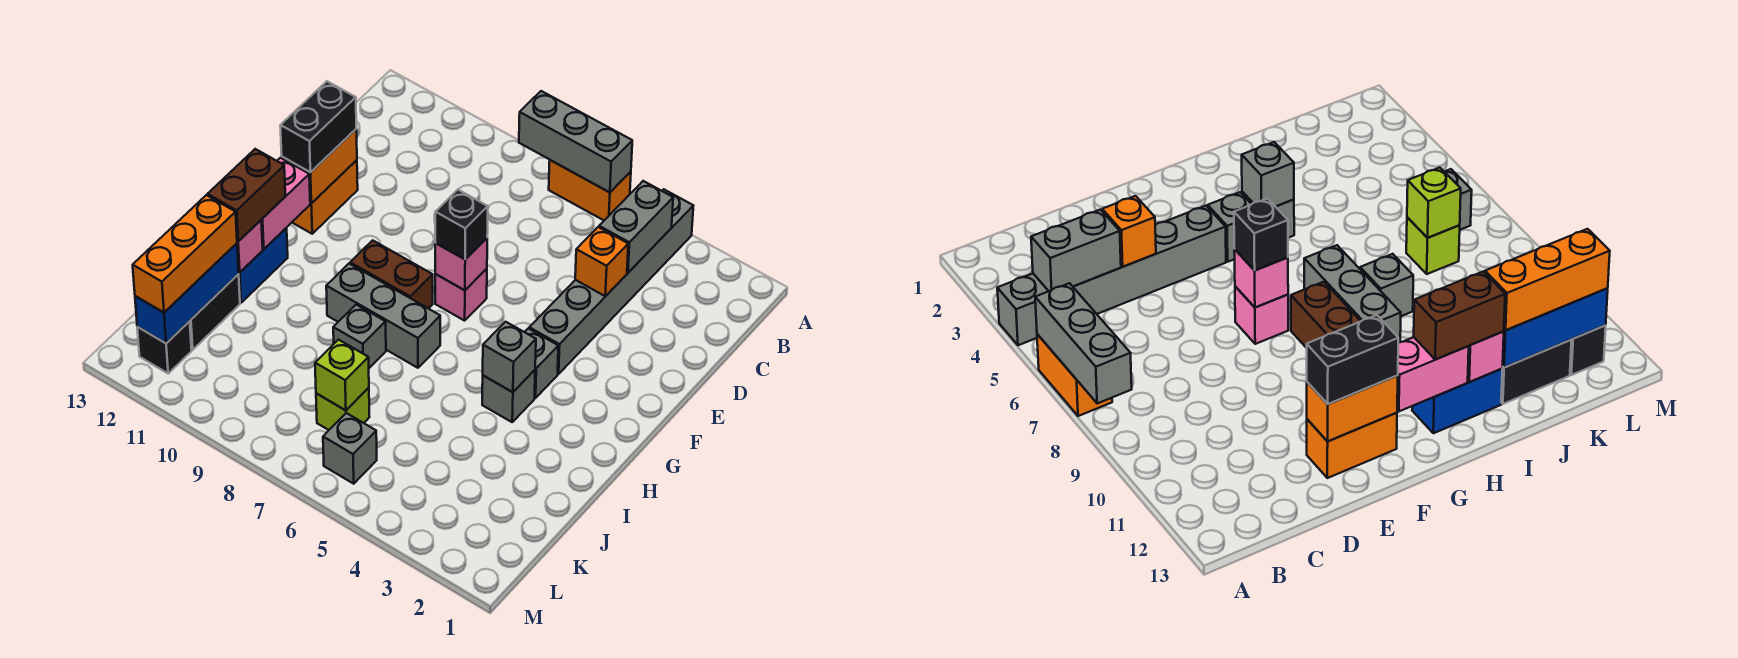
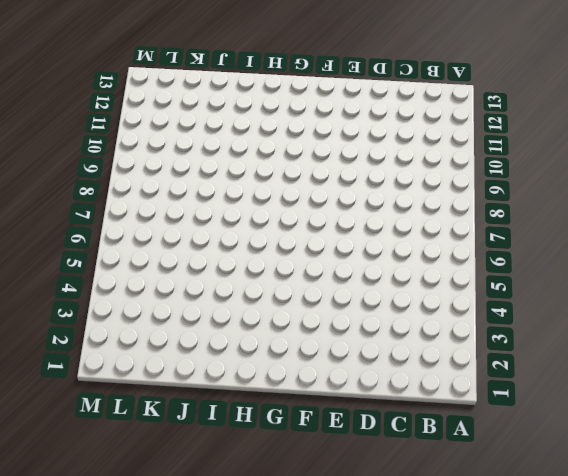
none -> grey brick A4:F4 level 1
none -> orange brick A6:A7 level 1
none -> orange brick E12:F12 level 1

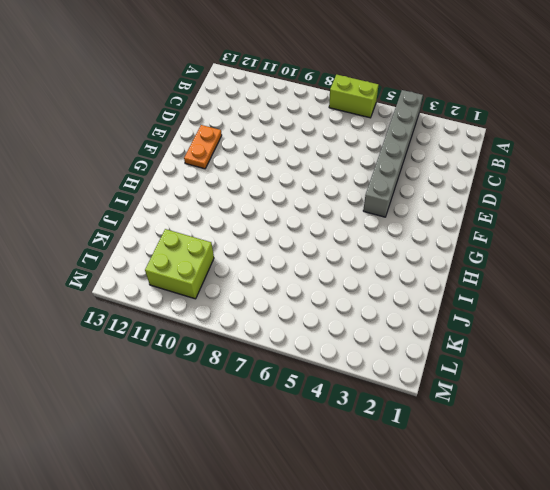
lime brick A6:A7 level 1 -> orange brick A6:A7 level 1
orange plate E12:F12 level 1 -> orange brick E12:F12 level 1
lime brick K10:L11 level 1 -> none
none -> pink brick F7 level 1
none -> grey brick G4 level 1
none -> brown brick G8:G9 level 1

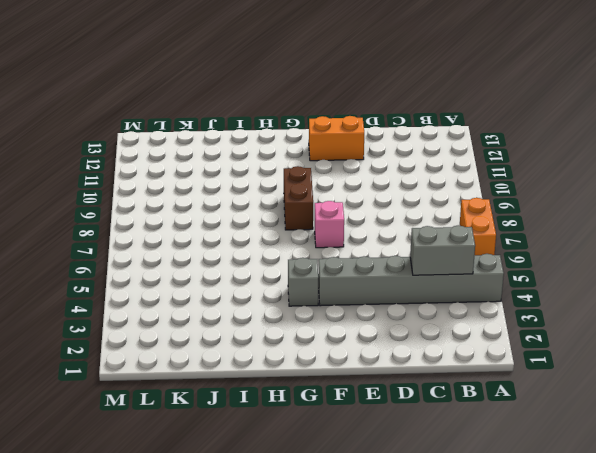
none -> grey brick H4 level 1
none -> grey brick H7:H9 level 1
none -> blue brick H12:I12 level 1

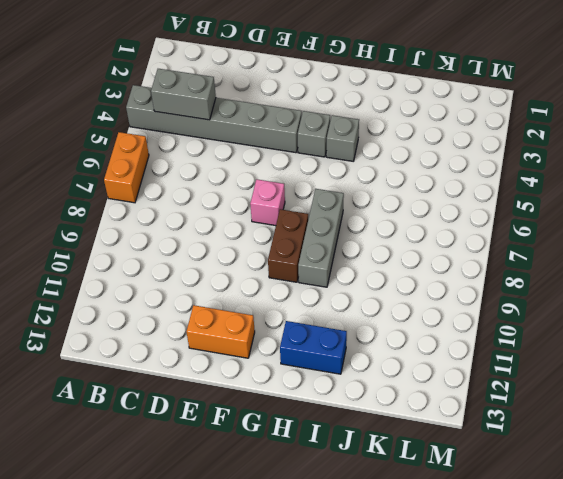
none -> grey brick I8 level 1
none -> black brick J12:K12 level 1
none -> lime brick K7 level 1

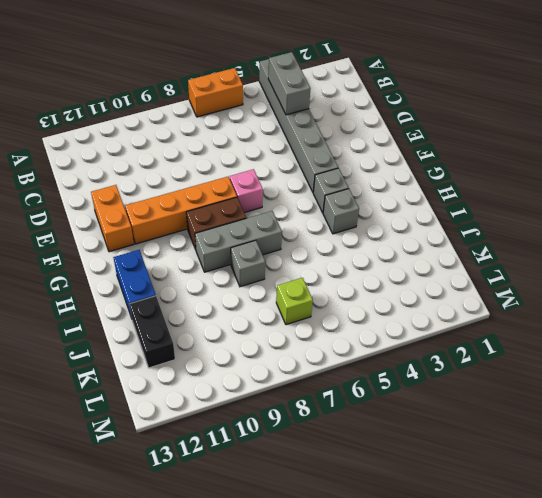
orange brick F8:F11 level 1 -> none
none -> grey brick L6 level 1
none -> black brick L12 level 1
none -> grey brick A6:A8 level 2

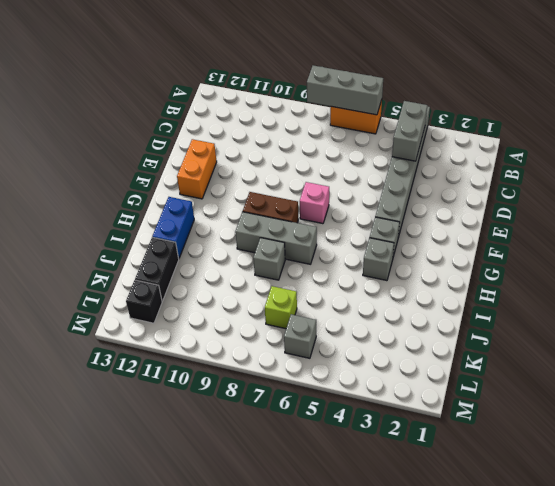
none -> orange brick D4 level 2
none -> orange brick E12:F12 level 2
none -> pink brick F7 level 2

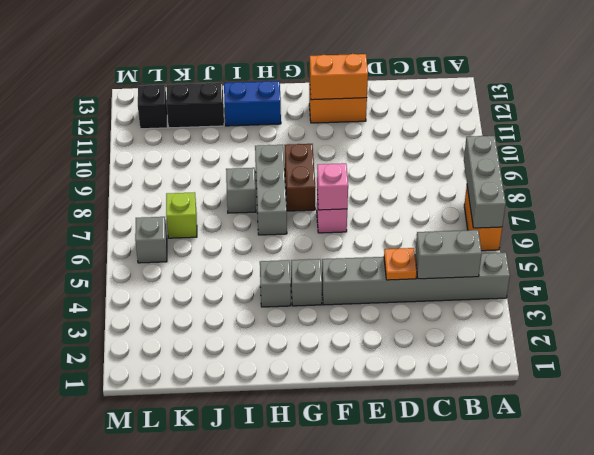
orange plate D4 level 2 -> orange brick D4 level 2
none -> pink brick G12:H12 level 2
none -> grey brick H4 level 2
none -> pink brick I12 level 2

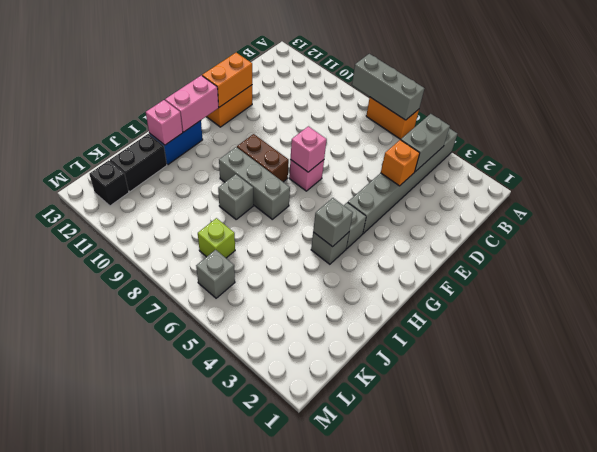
none -> blue brick J12:L12 level 2
none -> lime brick K7 level 2
none -> black brick E12:F12 level 3

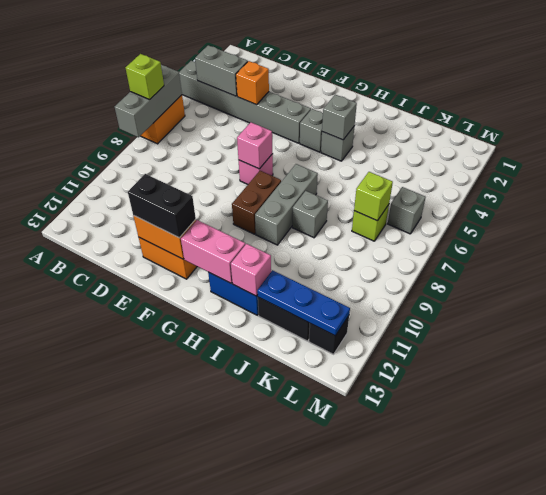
lime brick A7 level 3 -> none
blue plate J12:L12 level 2 -> blue brick J12:L12 level 2
none -> black brick F7 level 3
none -> brown brick H12:I12 level 3
none -> orange brick J12:L12 level 3

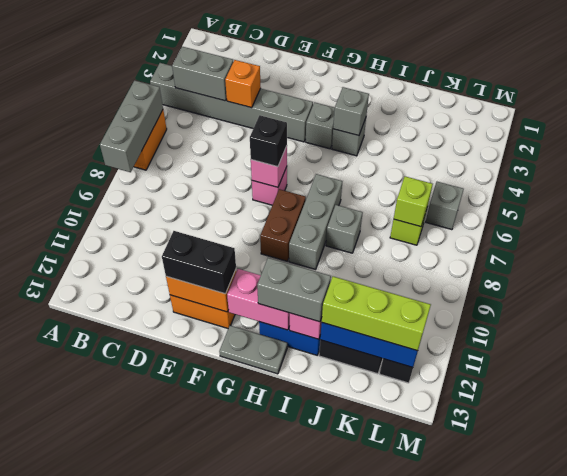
grey plate G13:H13 level 1 -> none
grey brick H12:I12 level 3 -> brown brick H12:I12 level 3
lime brick J12:L12 level 3 -> orange brick J12:L12 level 3

